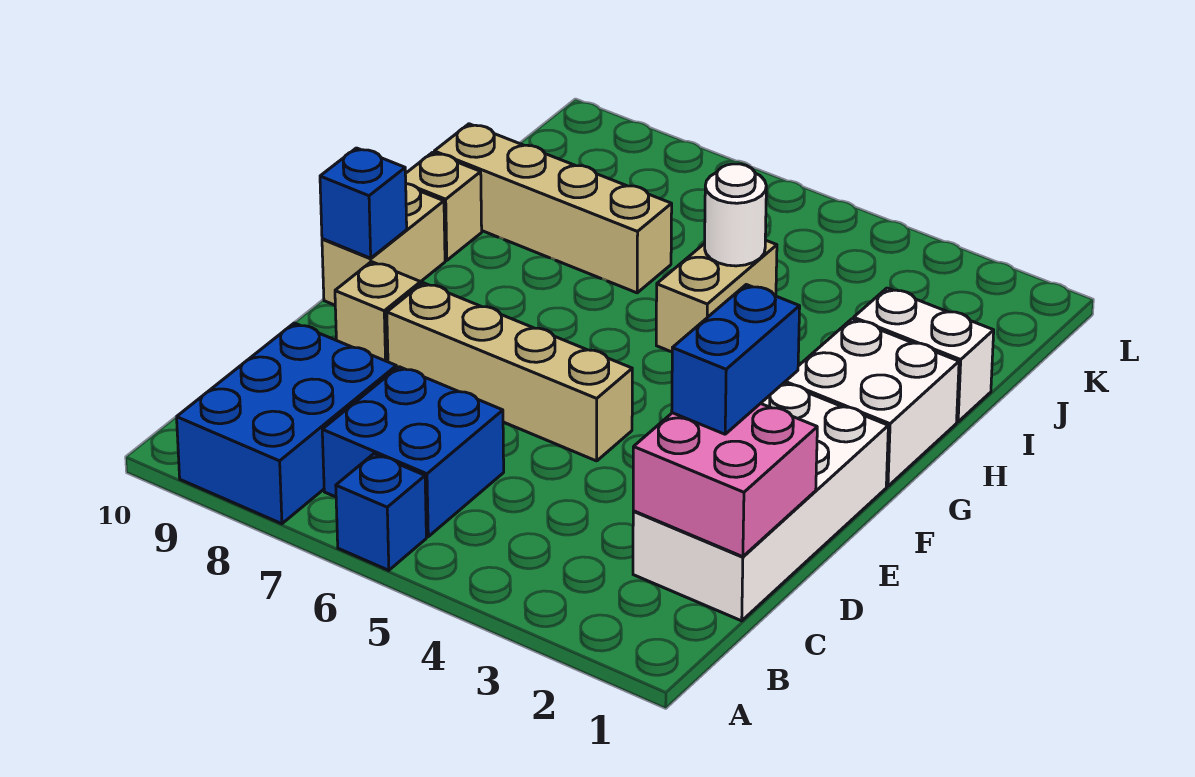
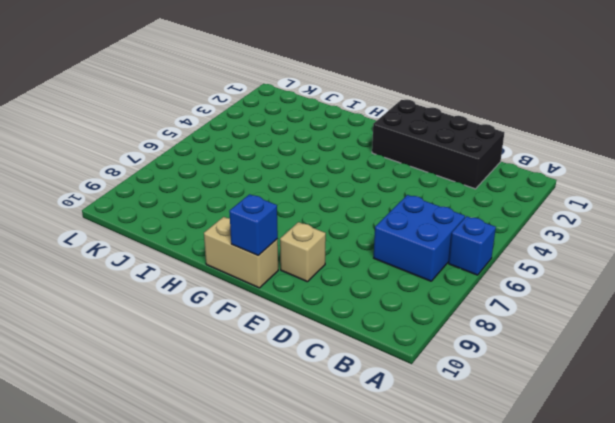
black brick C1:F2 level 1 -> white brick C1:F2 level 1
none -> blue brick A8:C9 level 1
none -> tan brick E5:E8 level 1
none -> white brick G1:H2 level 1

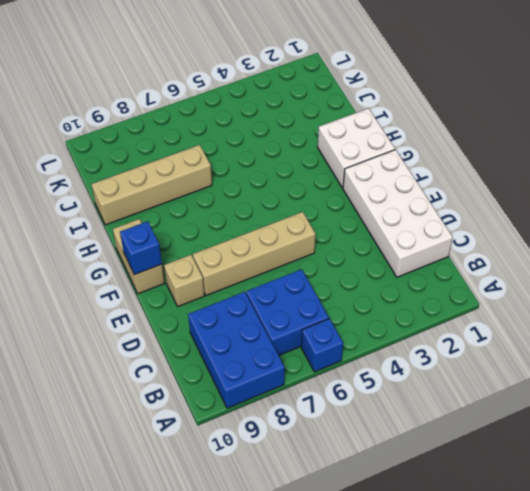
none -> tan brick H5:I5 level 1
none -> tan brick H10 level 1
none -> white brick I1:I2 level 1

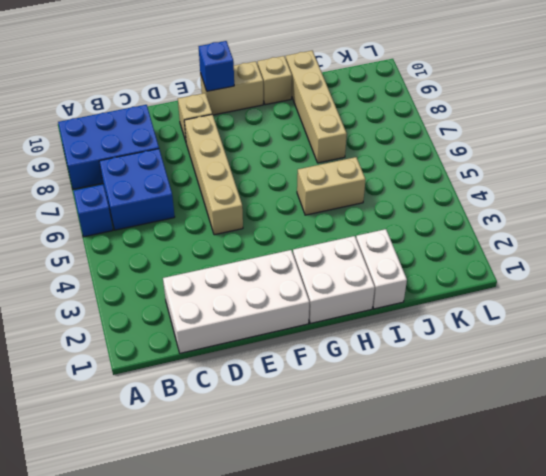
none -> pink brick C1:D2 level 2
none -> white round brick I5 level 2
none -> blue brick D2:E2 level 3

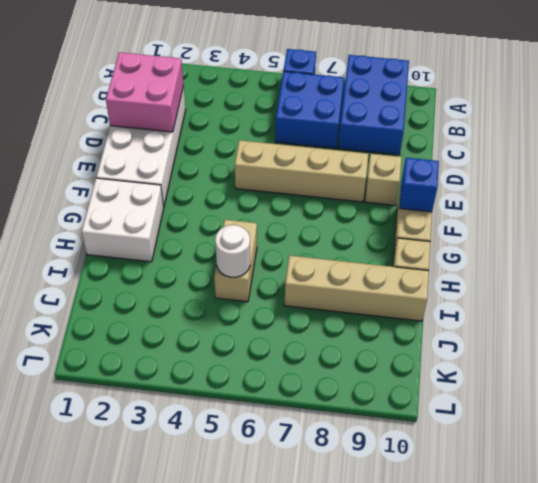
none -> white brick I1:I2 level 1
none -> blue brick D2:E2 level 3

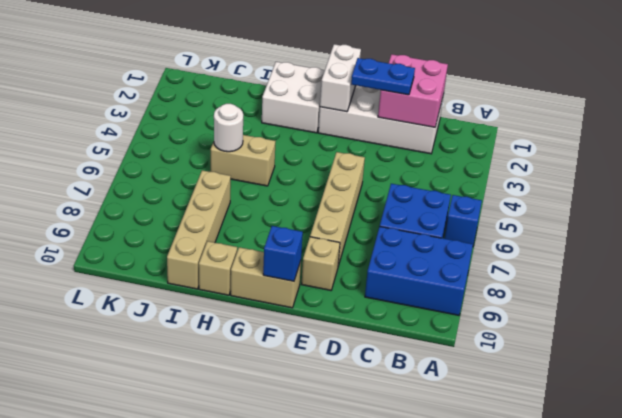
blue plate D2:E2 level 3 -> blue brick D2:E2 level 3
white brick F1:F2 level 2 -> white brick I1:I2 level 1

